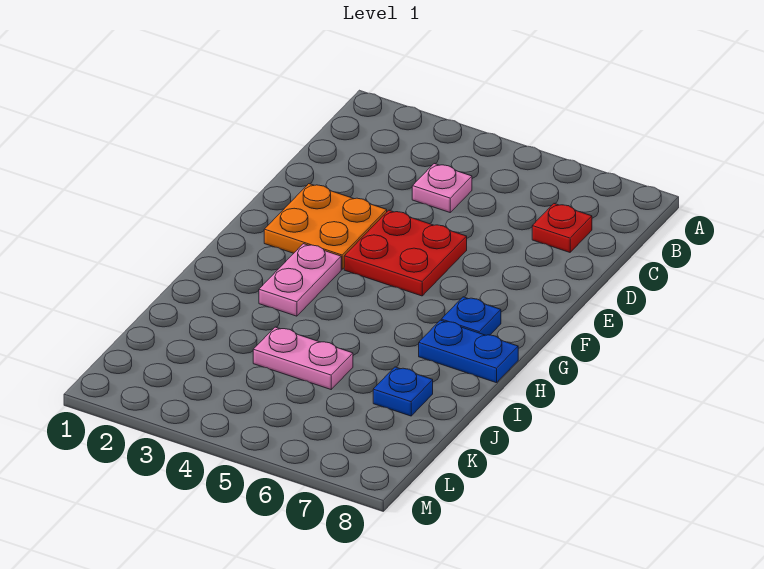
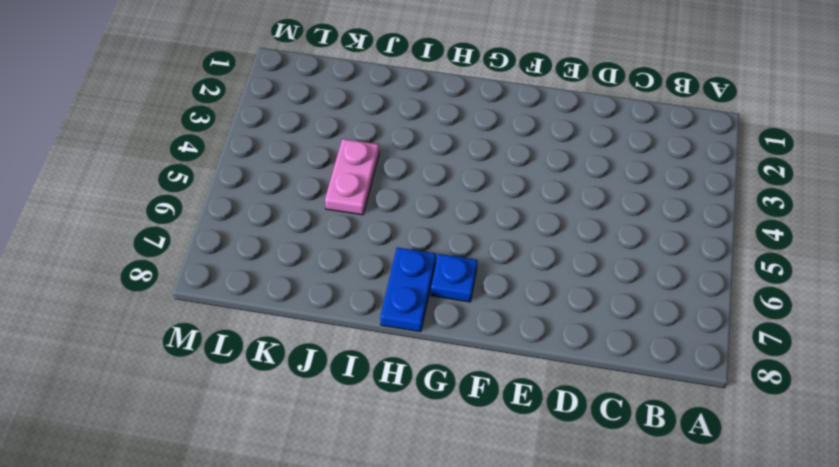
none -> pink plate C4 level 1
none -> red plate C7 level 1

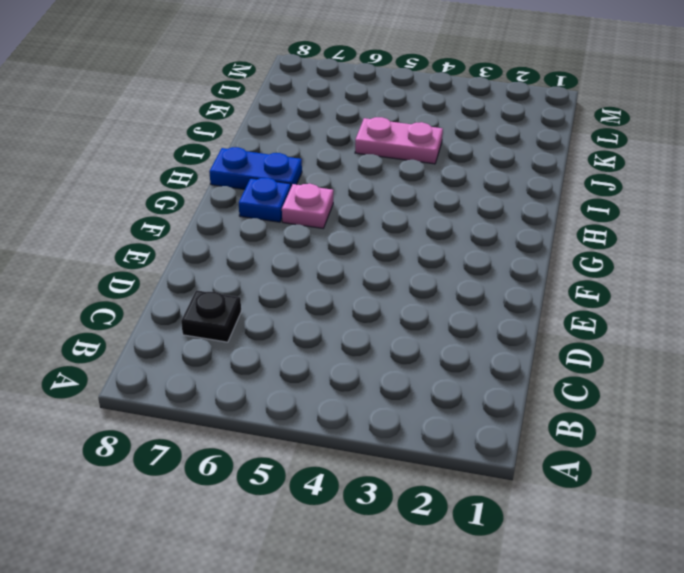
black plate C7 level 1 -> red plate C7 level 1
pink plate G6 level 1 -> pink plate C4 level 1
none -> orange plate E2:F3 level 1
none -> red plate E4:F5 level 1

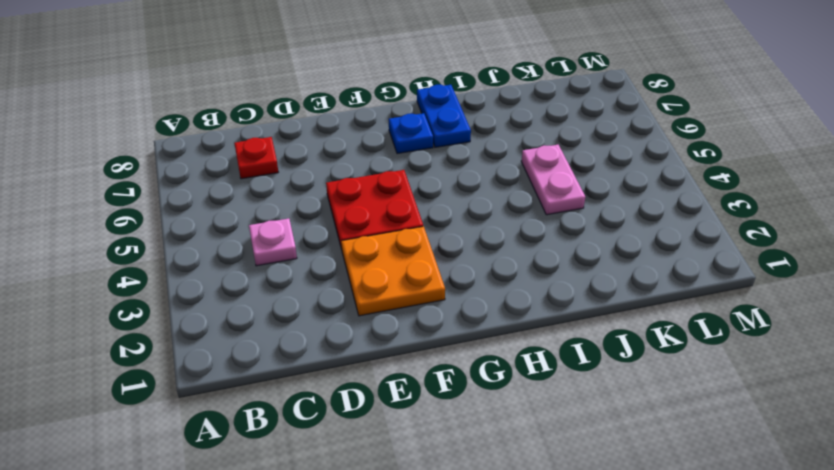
none -> pink plate G3:H3 level 1
none -> blue plate J7 level 1

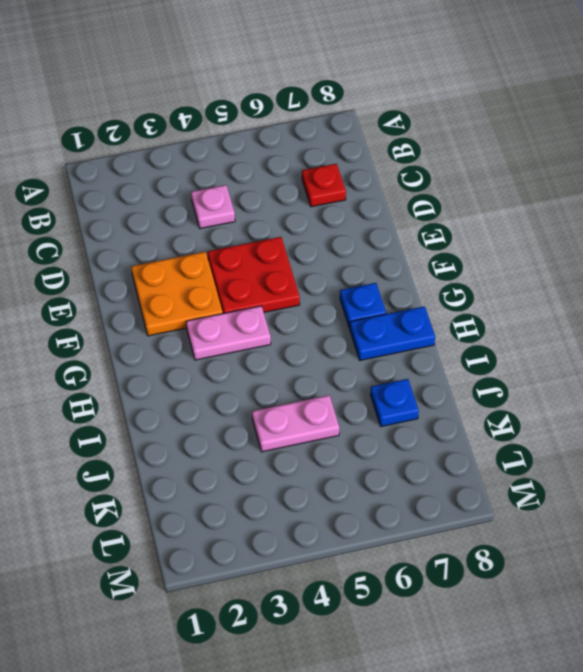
pink plate G3:G4 level 1 -> pink plate G3:H3 level 1

